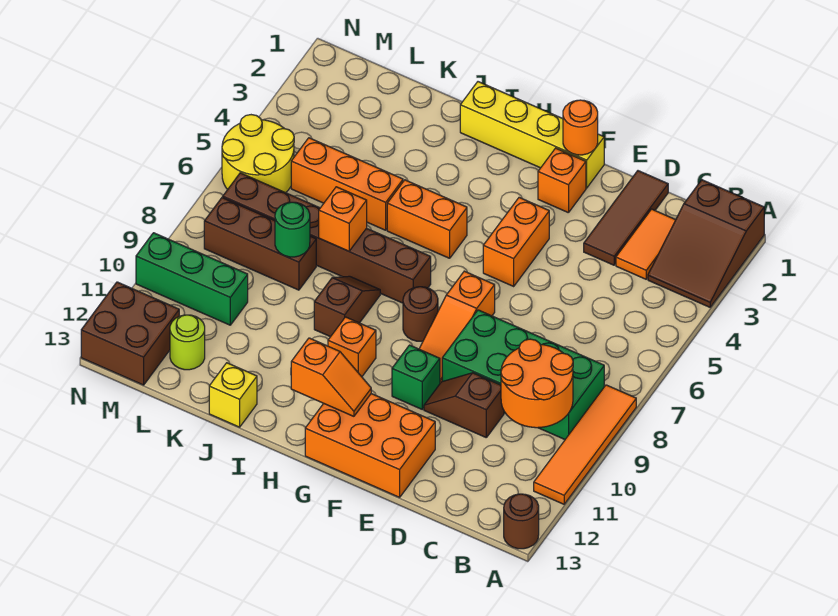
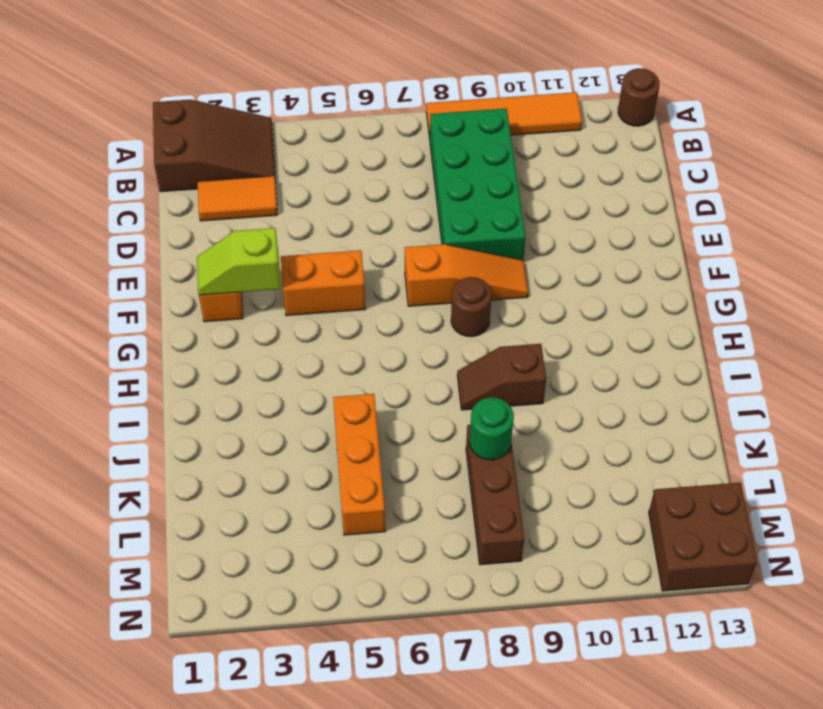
lime slope F2:F3 level 2 top 3 -> none
none -> brown tile D1:D3 level 1
none -> brown slope D10:E10 level 1 top D
none -> orange brick E12:G13 level 1
none -> yellow brick F1:I1 level 1

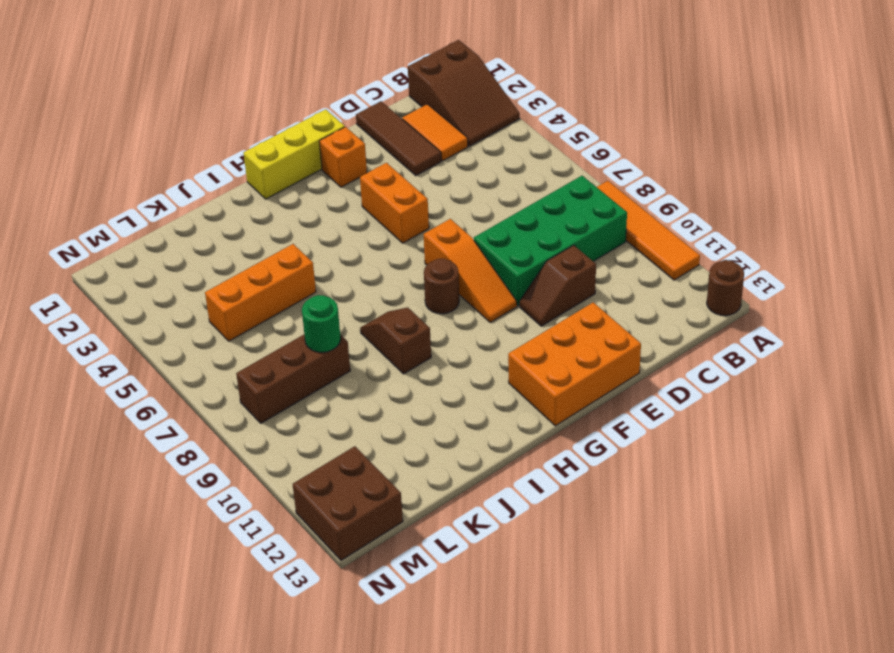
yellow brick F1:H1 level 1 -> yellow brick F1:I1 level 1
none -> green brick F10 level 1
none -> orange brick H5:I5 level 1
none -> brown brick H7:M7 level 1
none -> orange brick H10 level 1

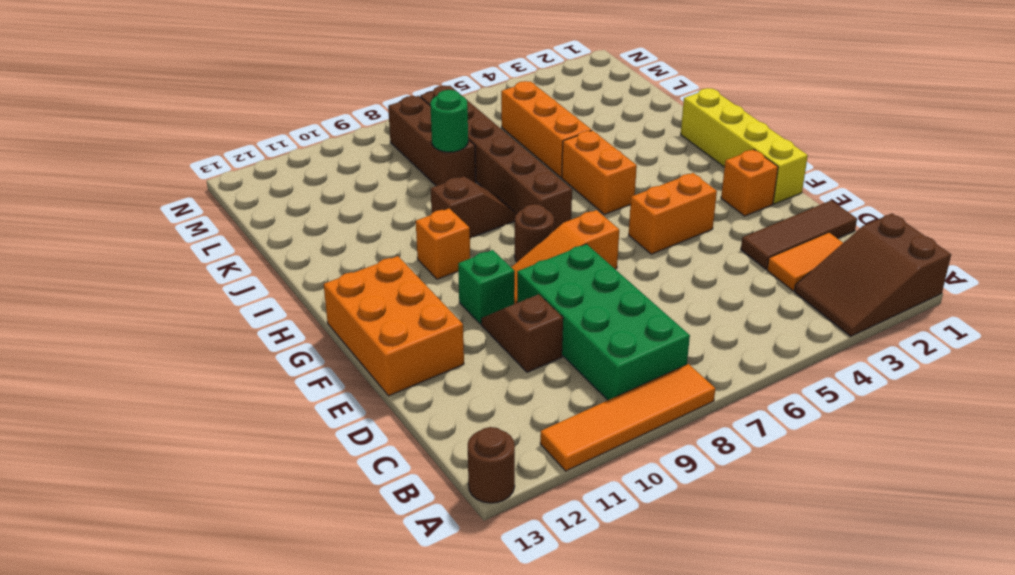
none -> yellow brick J13 level 1
none -> green brick L10:N10 level 1
none -> lime round brick L12 level 1
none -> yellow round brick M5:N6 level 1

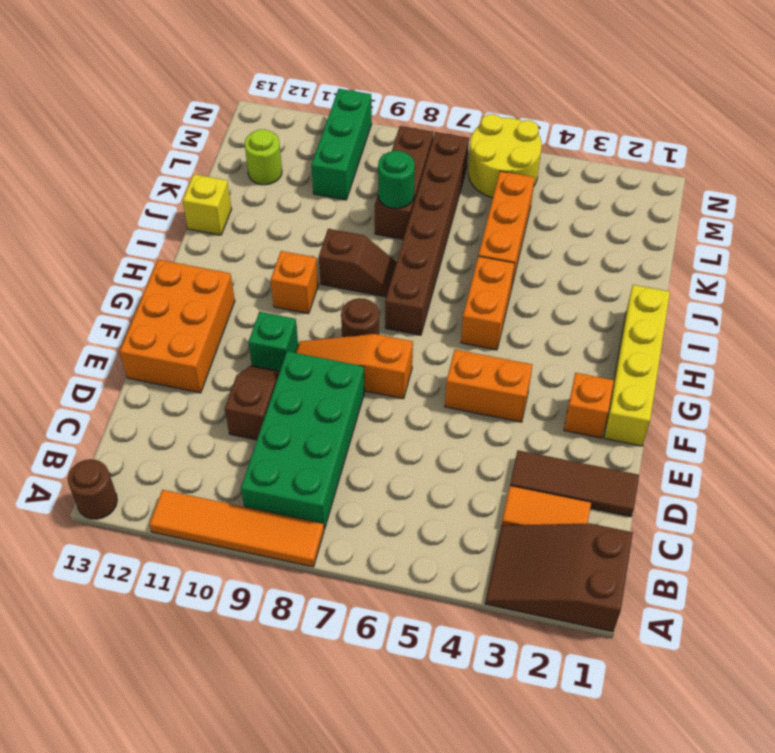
none -> brown brick M12:N13 level 1
none -> orange round brick B9:C10 level 2
none -> orange round brick F1 level 2
none -> orange slope G12:H12 level 2 top H

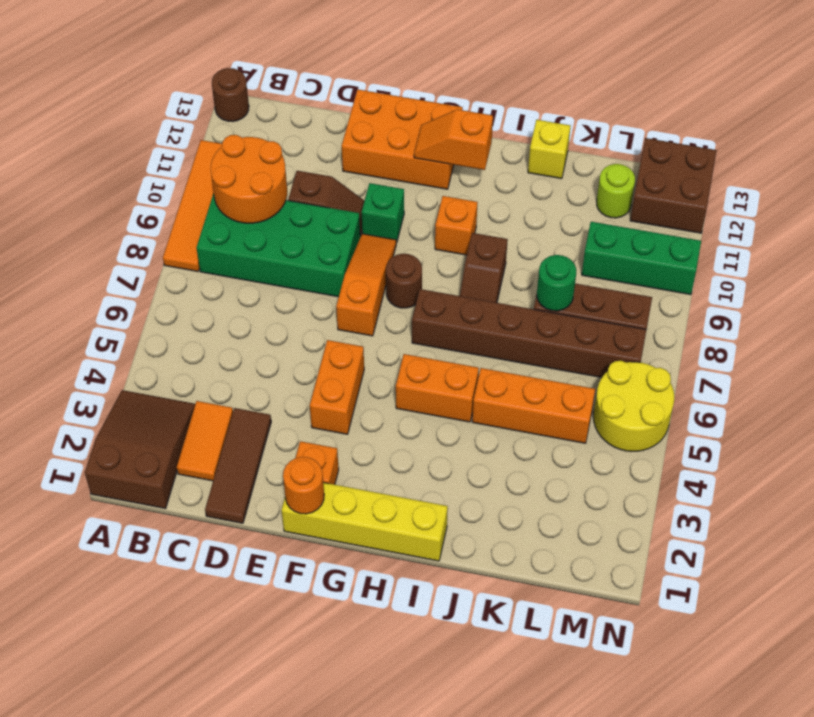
none -> orange brick J7 level 2

